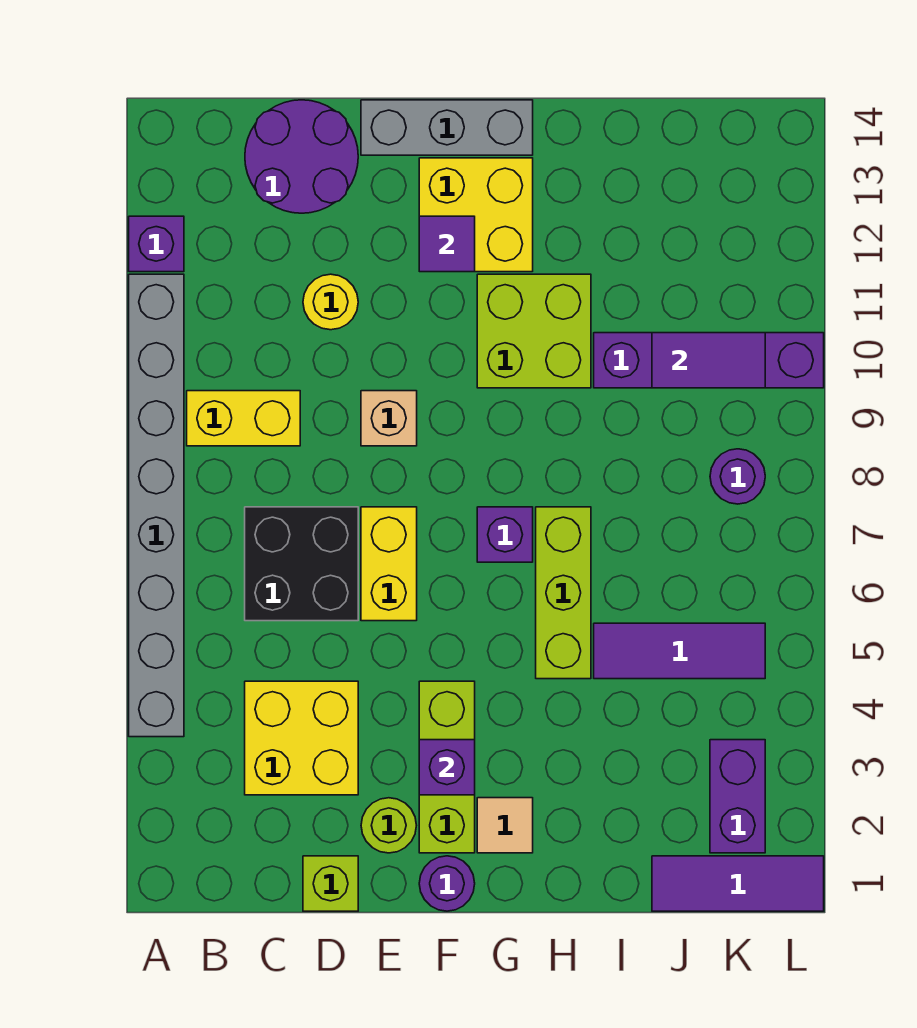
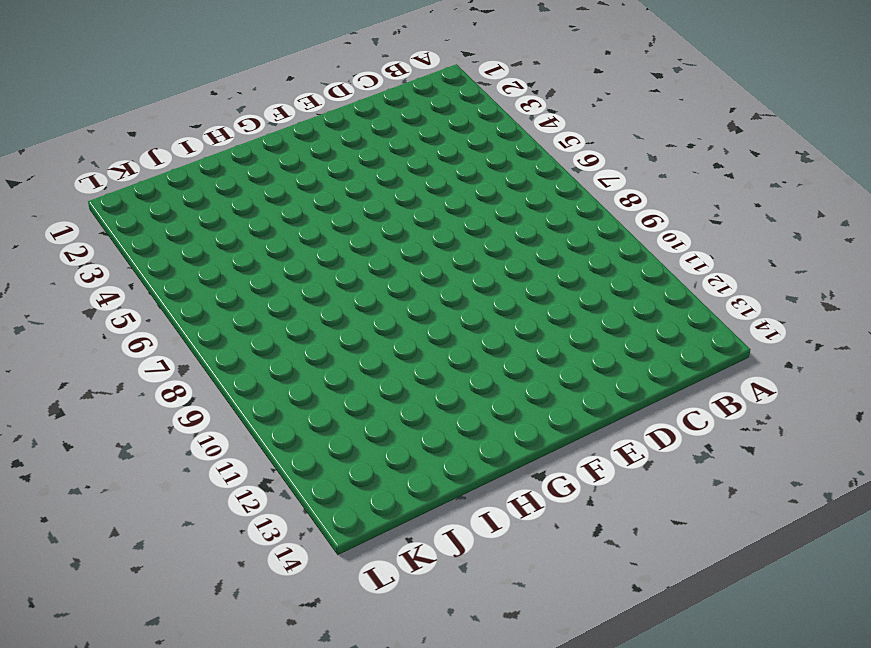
none -> grey brick A4:A11 level 1
none -> purple brick A12 level 1
none -> yellow brick B9:C9 level 1

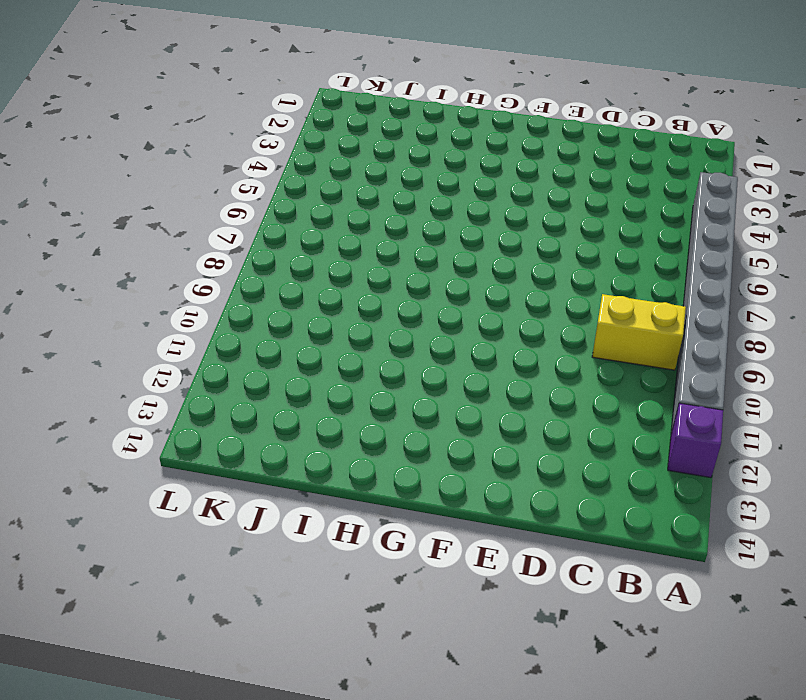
none -> yellow brick C3:D4 level 1
none -> black brick C6:D7 level 1
none -> purple round brick C13:D14 level 1

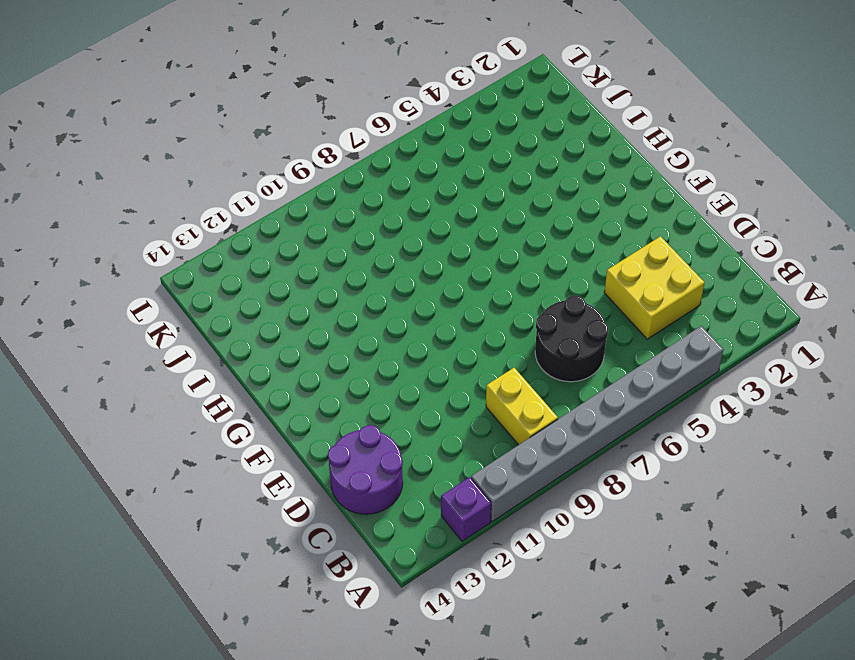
black round brick C6:D7 level 1 -> black brick C6:D7 level 1
none -> lime brick D1 level 1
none -> yellow round brick D11 level 1
none -> lime round brick E2 level 1

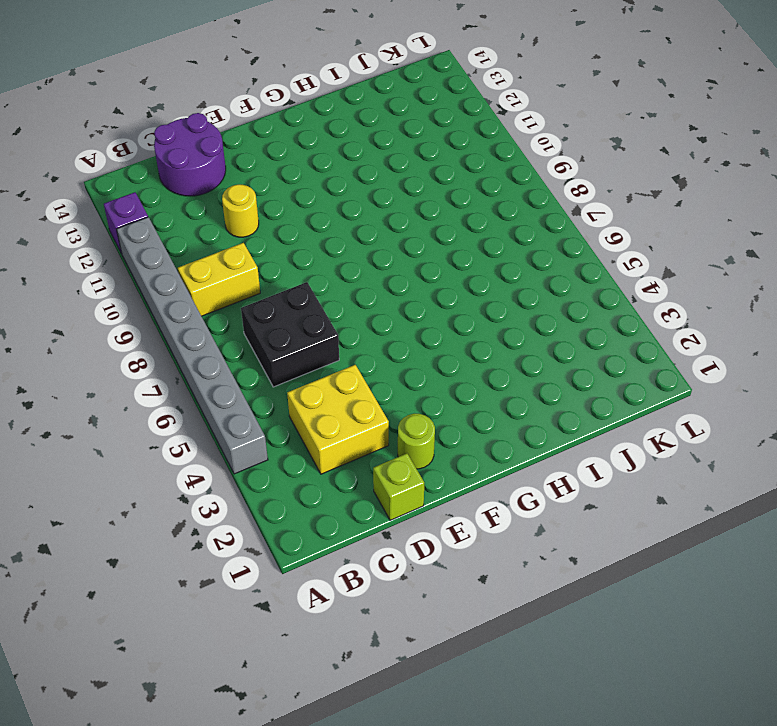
none -> yellow brick E6:E7 level 1
none -> tan brick E9 level 1
none -> grey brick E14:G14 level 1

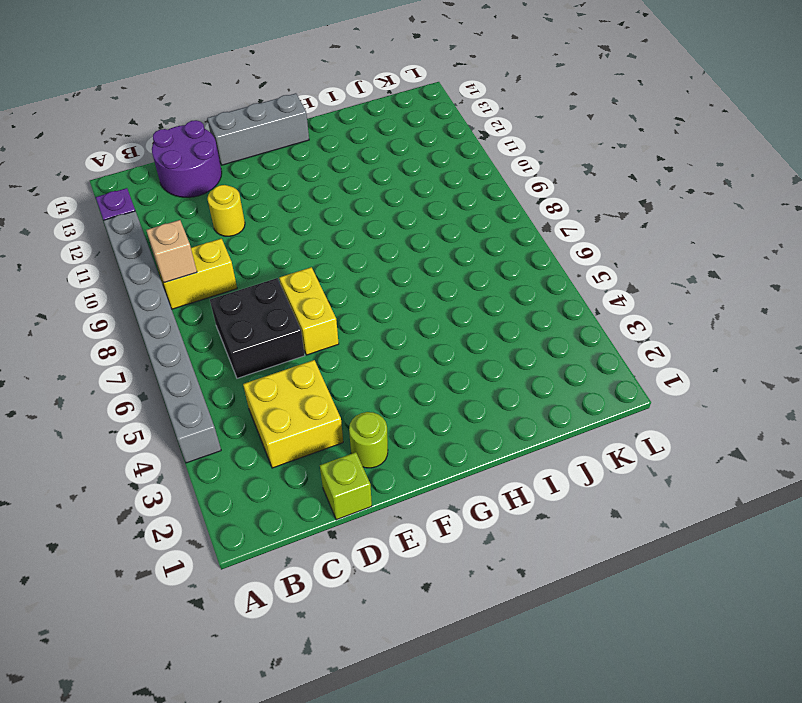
tan brick B9 level 2 -> tan brick E9 level 1
none -> purple round brick F1 level 1
none -> lime brick F2:F4 level 1
none -> yellow brick F12:G13 level 1

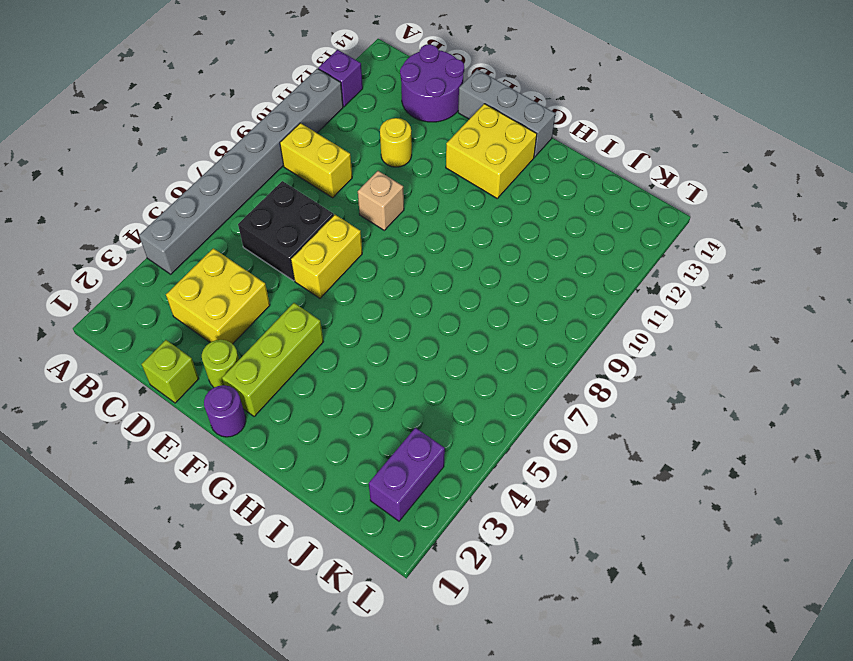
none -> tan tile G2 level 1
none -> purple brick G7 level 1
none -> lime brick G10:H11 level 1

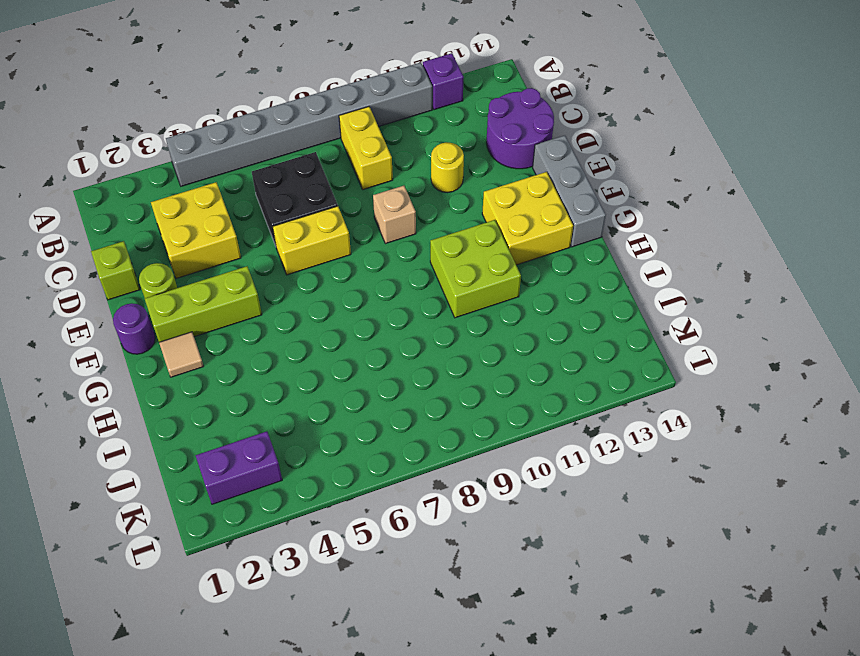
none -> purple brick G7 level 1
none -> lime brick H5:H7 level 1
none -> purple tile I5:K5 level 1

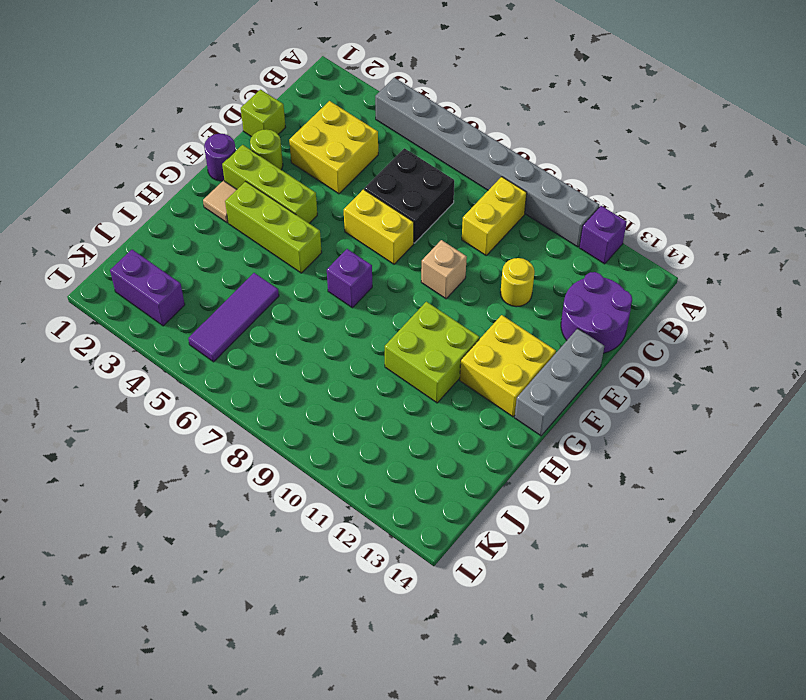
lime brick G3:G5 level 1 -> lime brick H5:H7 level 1
none -> purple brick I10:L10 level 1
none -> purple tile J1:L1 level 1
none -> purple round brick K8 level 1

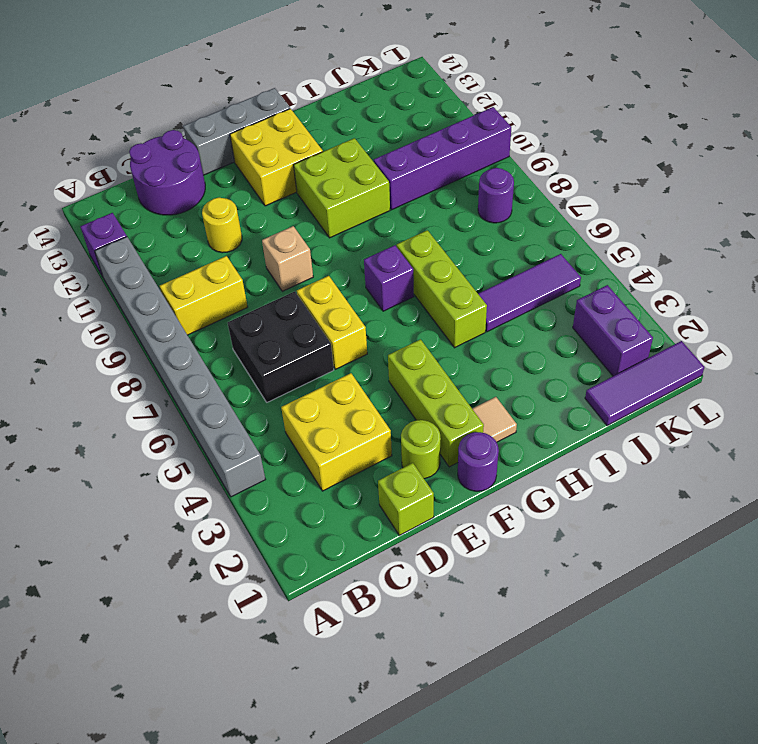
none -> purple brick F3 level 2
none -> purple tile F12 level 2
none -> purple tile J10:K10 level 2

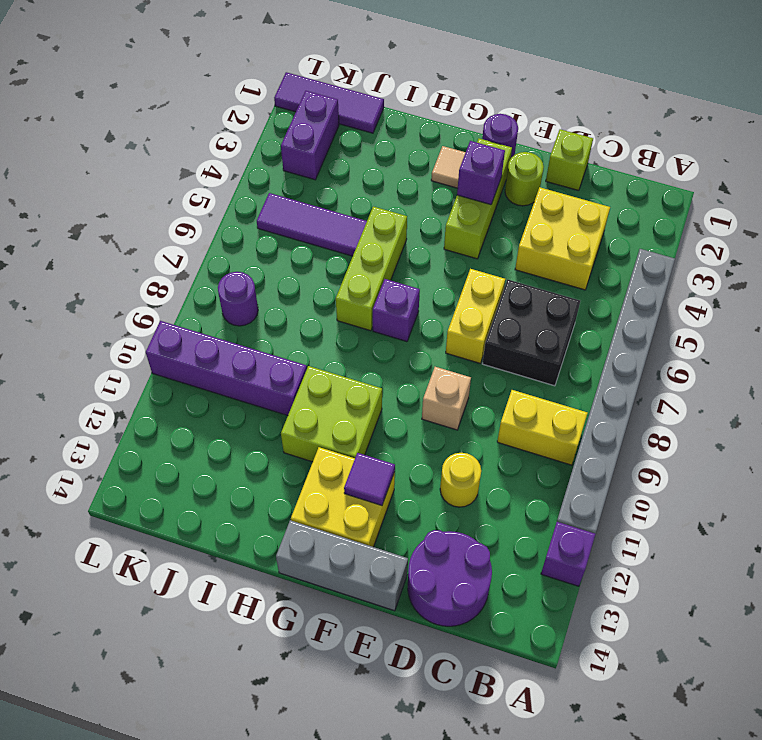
none -> purple tile J10:K10 level 2

